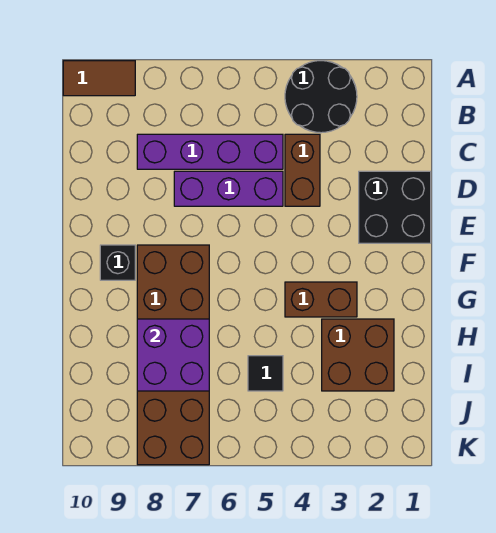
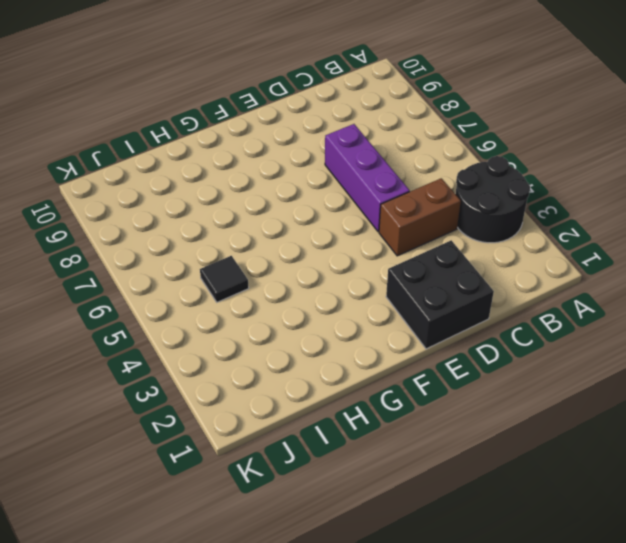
none -> brown tile A9:A10 level 1
none -> purple brick C5:C8 level 1
none -> brown brick F7:K8 level 1

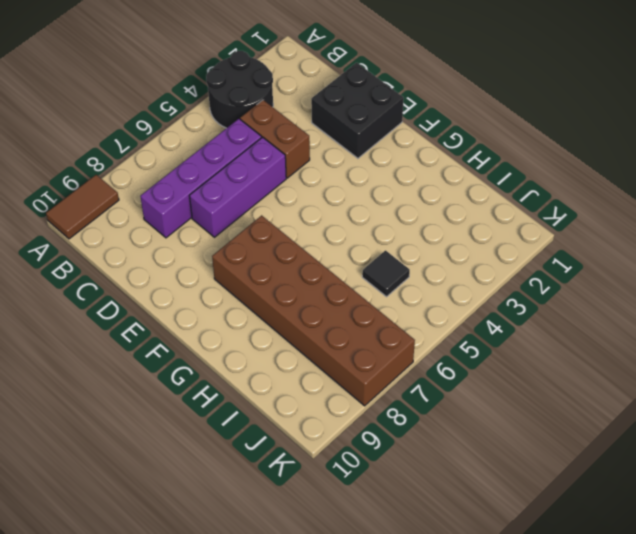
none -> black brick F9 level 1
none -> brown brick G3:G4 level 1
none -> brown brick H2:I3 level 1

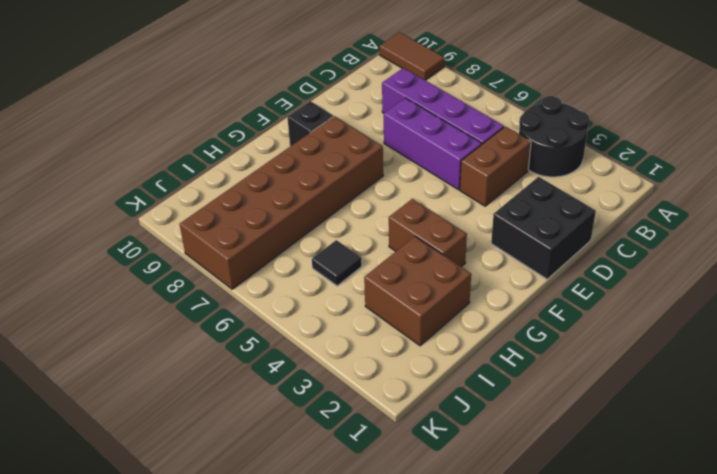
none -> purple brick H7:I8 level 2

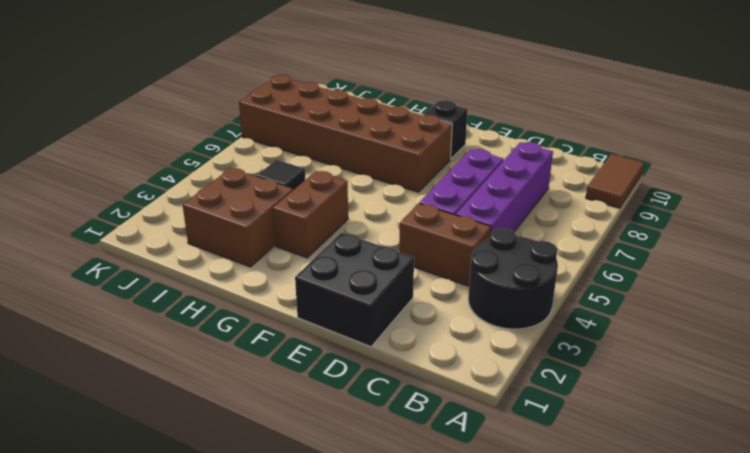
none -> purple brick H7:I8 level 2

